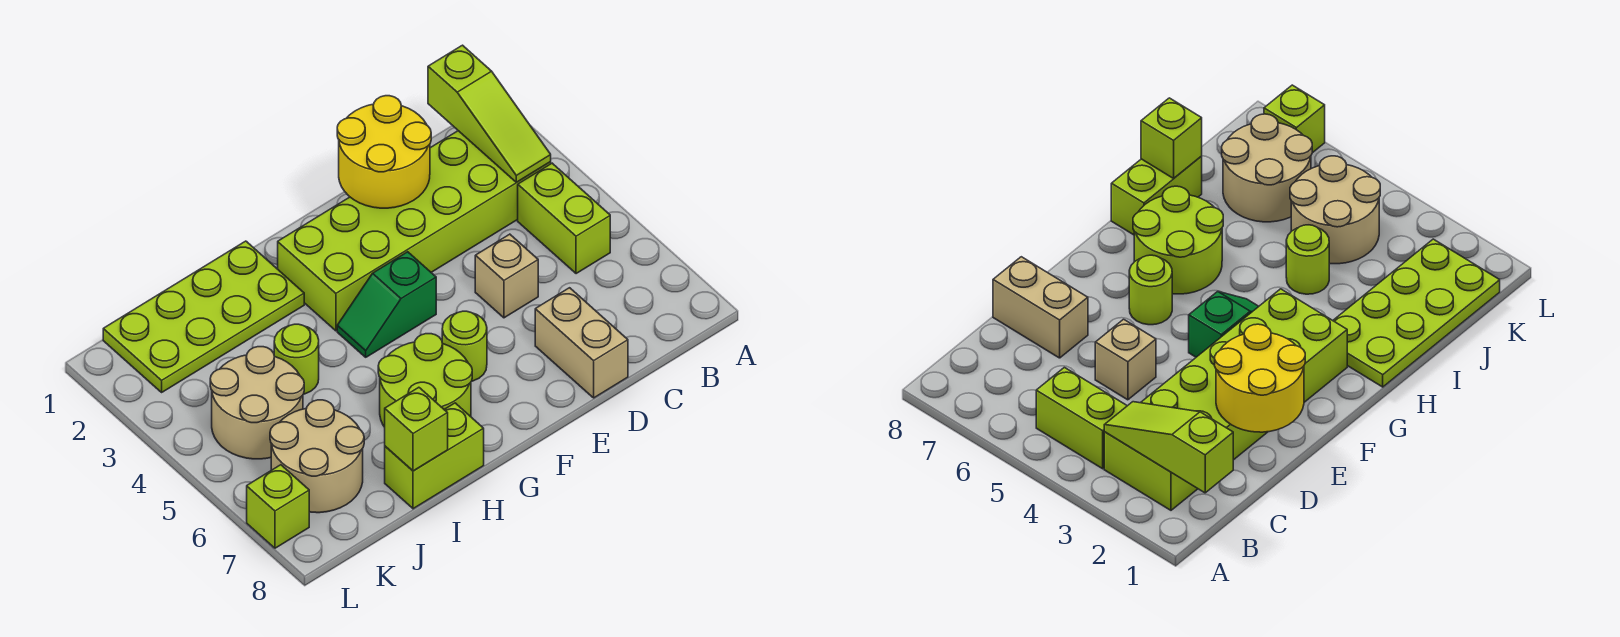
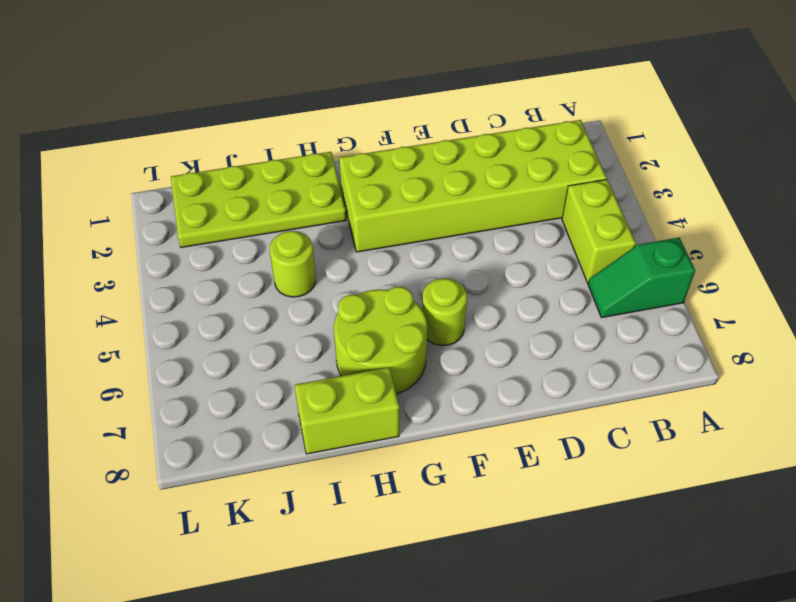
green slope A6:B6 level 1 top A -> green slope F4:G4 level 1 top F
none -> tan brick D5 level 1
none -> tan brick D7:D8 level 1
none -> tan round brick J4:K5 level 1

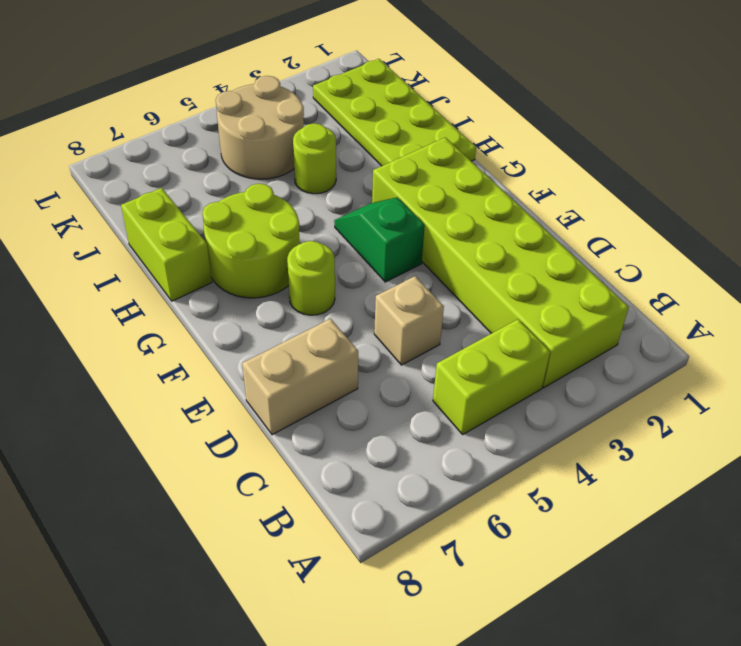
none -> tan round brick J6:K7 level 1
none -> lime brick L7 level 1
none -> lime slope B1:B3 level 2 top 1

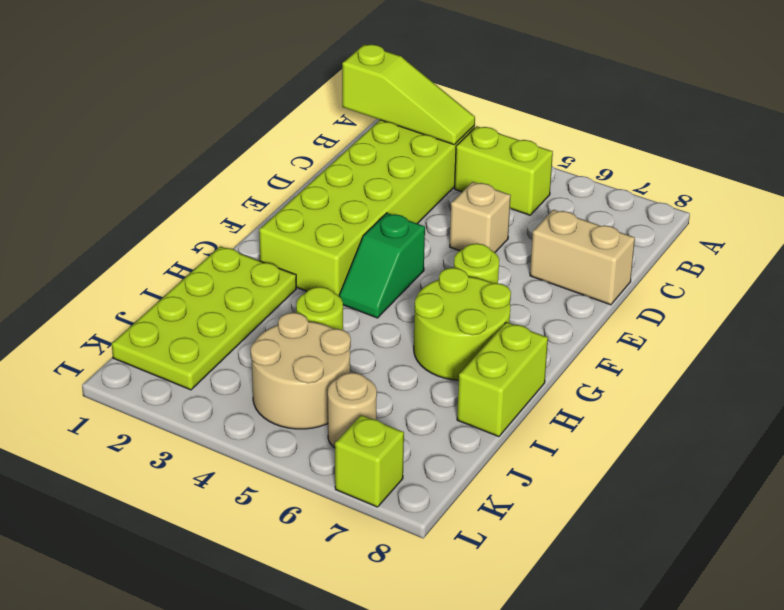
tan round brick K6 level 1 -> tan round brick J6:K7 level 1
none -> yellow round brick D1:E2 level 2
none -> lime brick I8 level 2

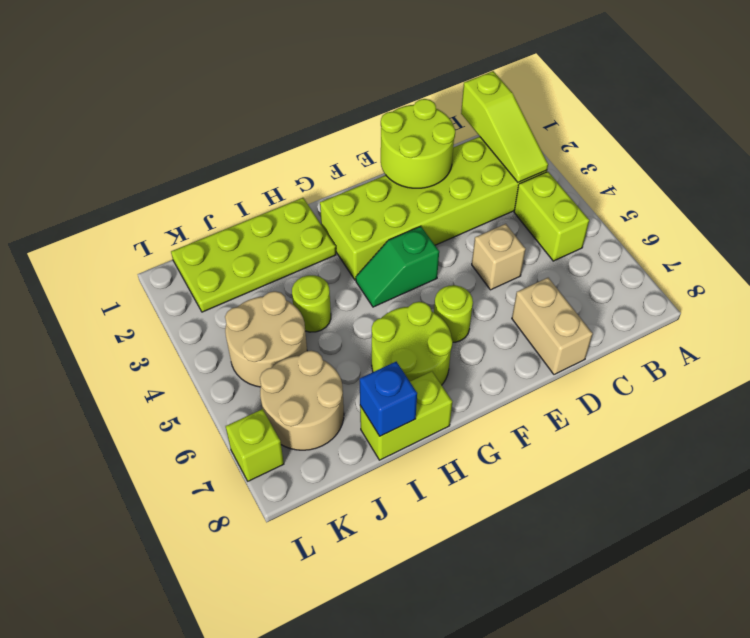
lime round brick D1:E2 level 2 -> yellow round brick D1:E2 level 2
blue brick I8 level 2 -> lime brick I8 level 2

